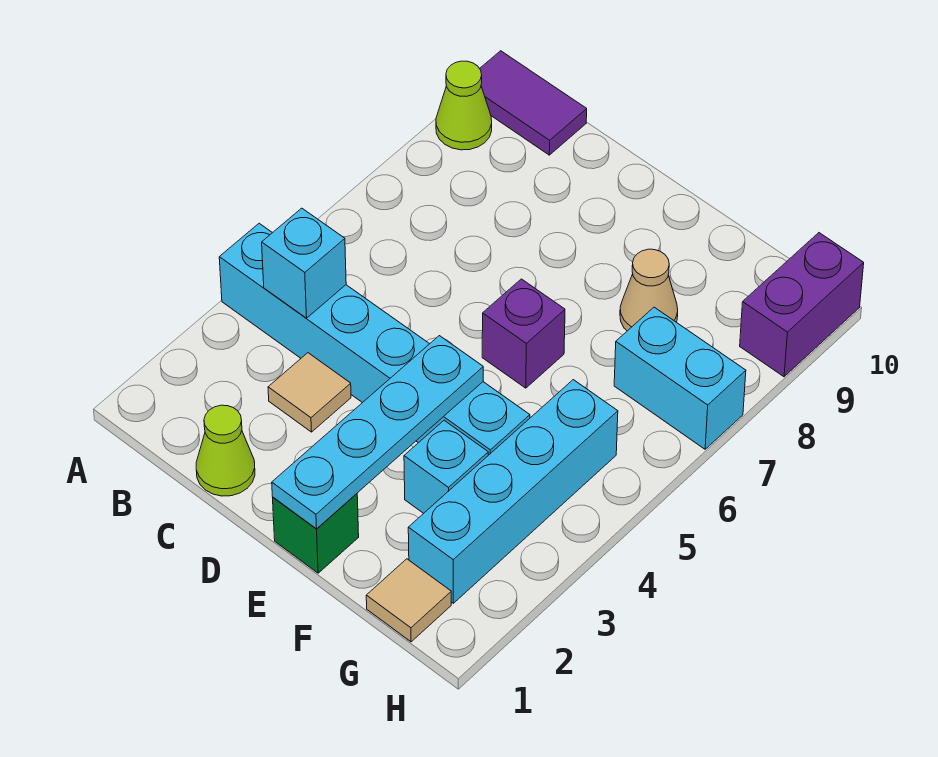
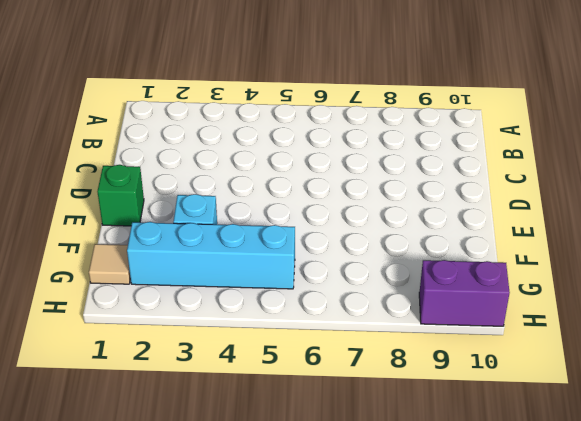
none -> cyan brick A4:F4 level 1
none -> lime cone A9 level 1
none -> purple tile A10:B10 level 1

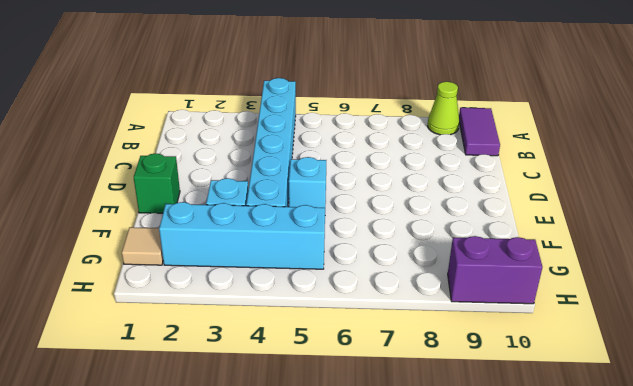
cyan brick E5 level 1 -> cyan brick B4 level 2
none -> lime cone C1 level 1
none -> tan tile C3 level 1
none -> purple brick E6 level 1

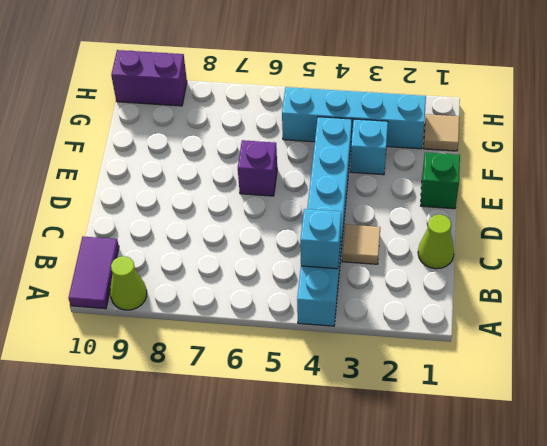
none -> tan cone F8 level 1
none -> cyan brick G7:H7 level 1
none -> cyan plate E1:E4 level 2

